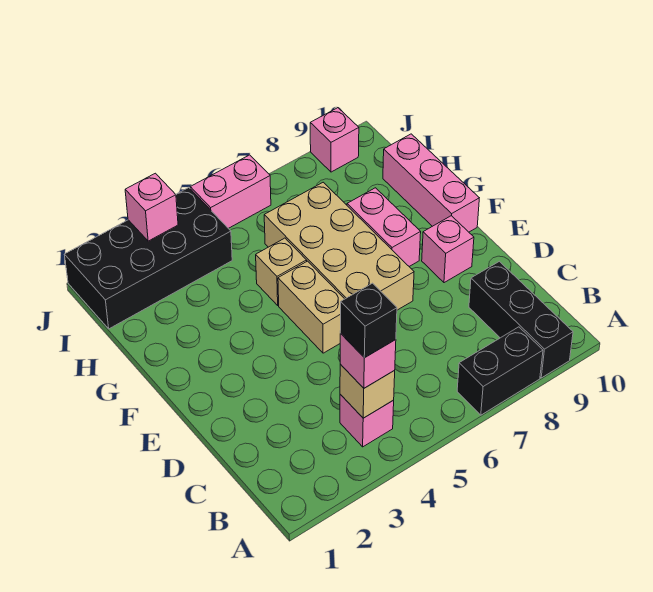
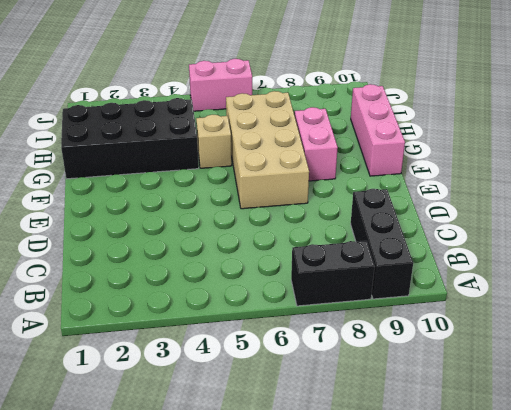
black brick G1:H4 level 1 -> black brick I1:J4 level 1
none -> pink brick B4 level 1
none -> tan brick E5:F5 level 1
none -> pink brick E9 level 1

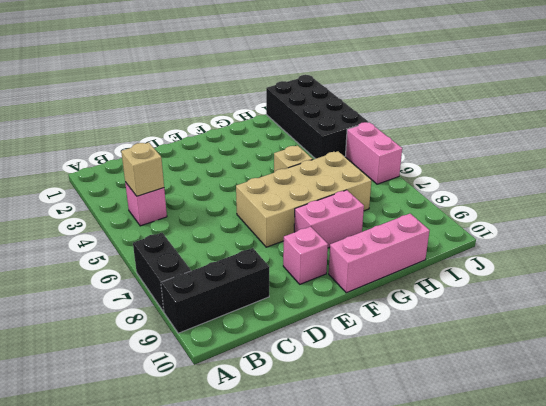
none -> tan brick E5:F5 level 1
none -> pink brick J9 level 1
none -> pink brick J3 level 2

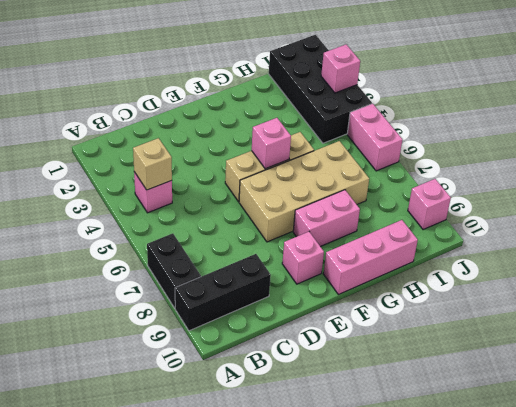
pink brick F5 level 2 -> pink brick B4 level 3
none -> black brick B4 level 4

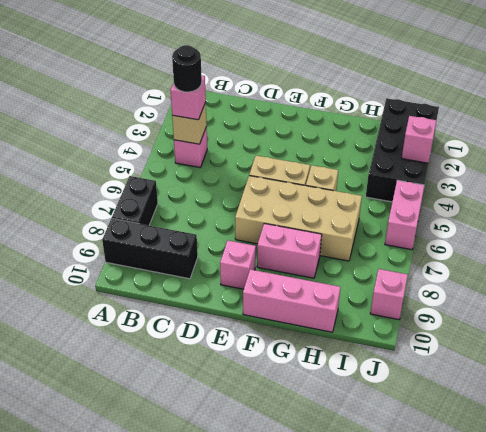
black round brick B4 level 4 -> black brick B4 level 4

